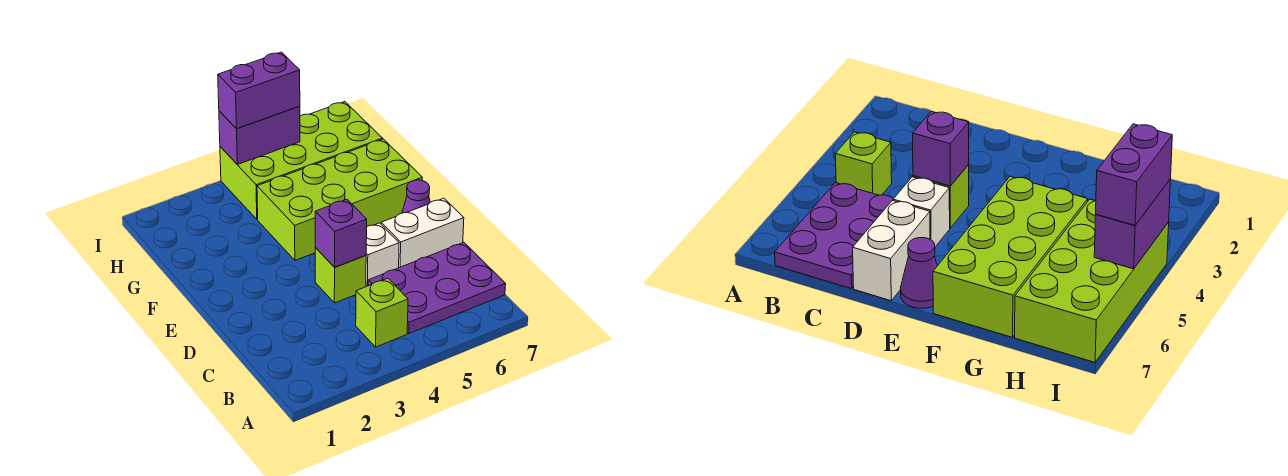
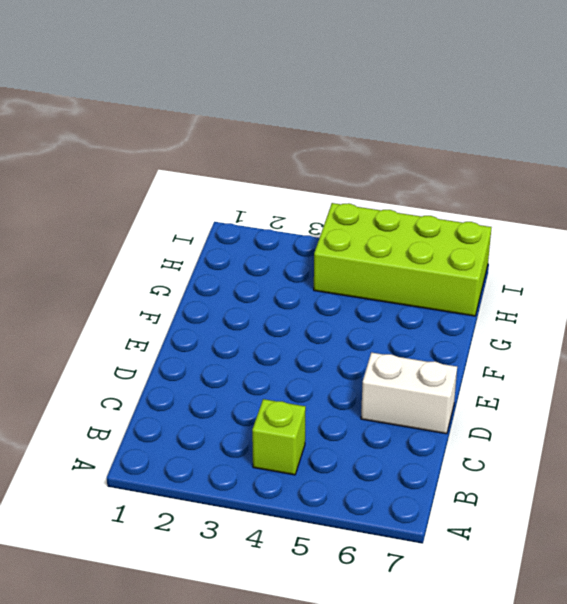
none -> purple plate B5:C7 level 1
none -> lime brick D4 level 1

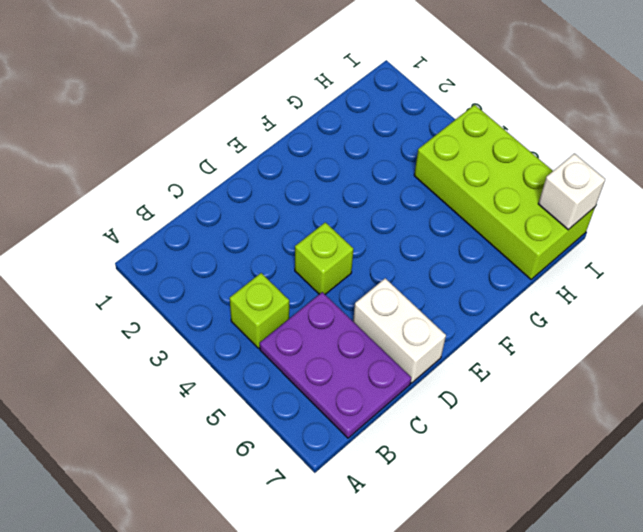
white brick I7 level 2 -> white brick D5 level 1
none -> purple cone E7 level 1
none -> lime brick F4:G7 level 1

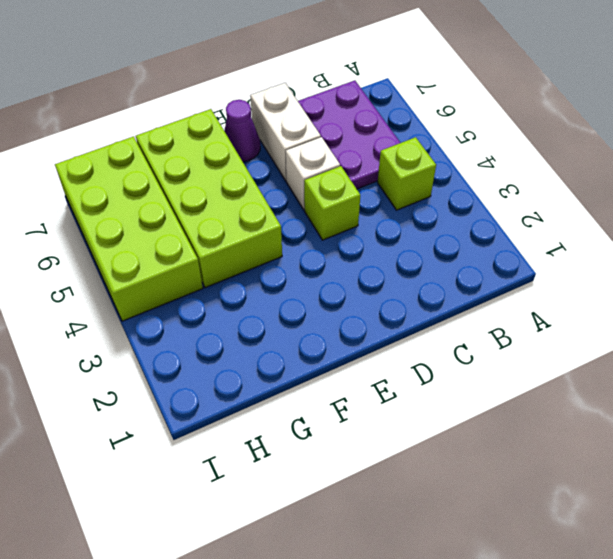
none -> purple brick D4 level 2
none -> purple brick I4:I5 level 2

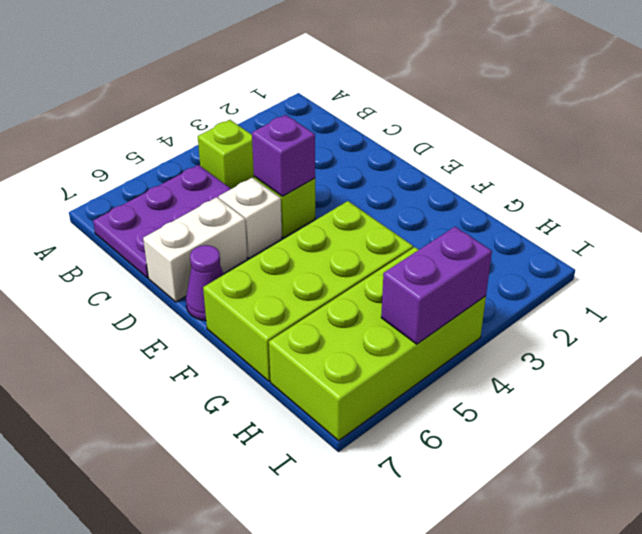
none -> purple brick I4:I5 level 3

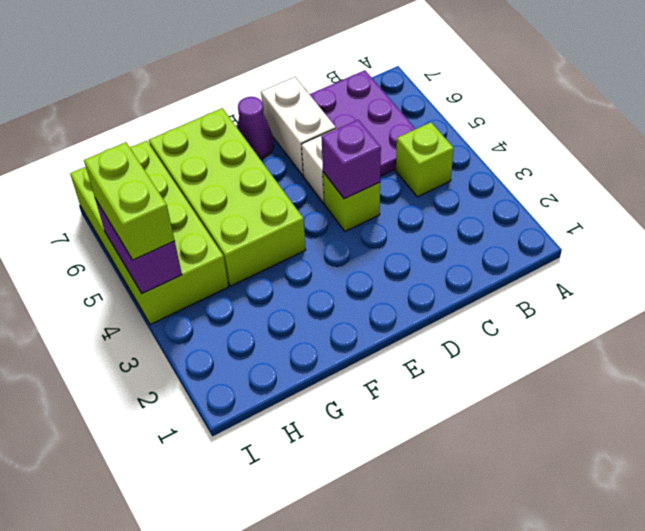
lime brick I4:I5 level 3 -> purple brick I4:I5 level 3

